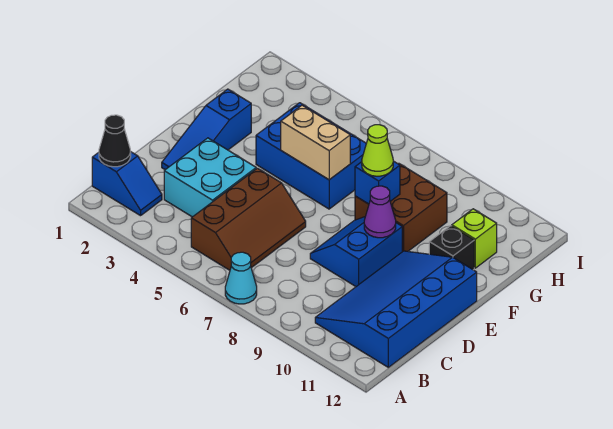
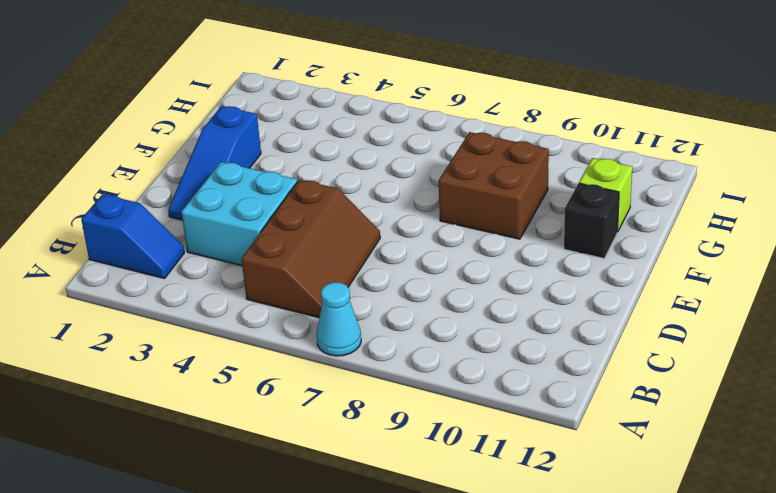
none -> blue slope B10:E12 level 1 top 12
none -> blue slope D8:E9 level 1 top 9
none -> blue brick F4:G6 level 1

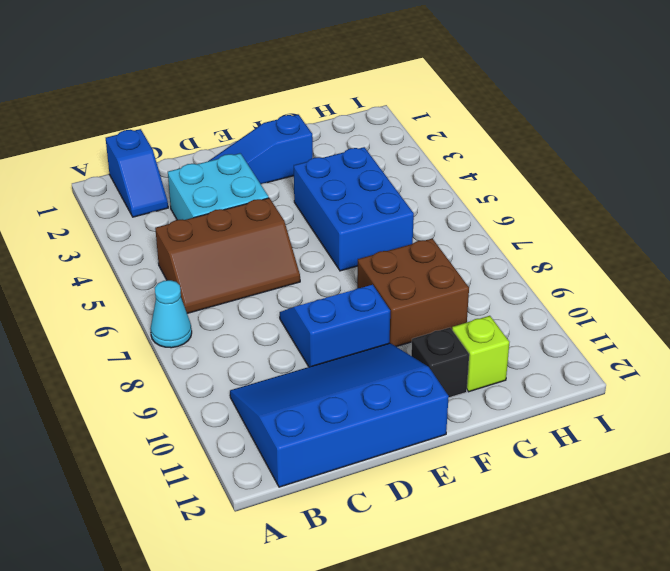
none -> black cone B1 level 2
none -> purple cone E9 level 2
none -> tan brick F5:F6 level 2

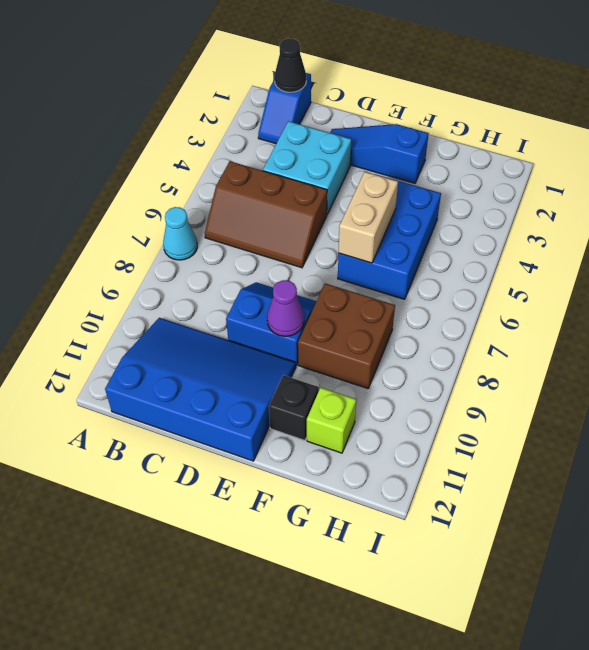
none -> blue brick F8 level 2
none -> lime cone F8 level 3

